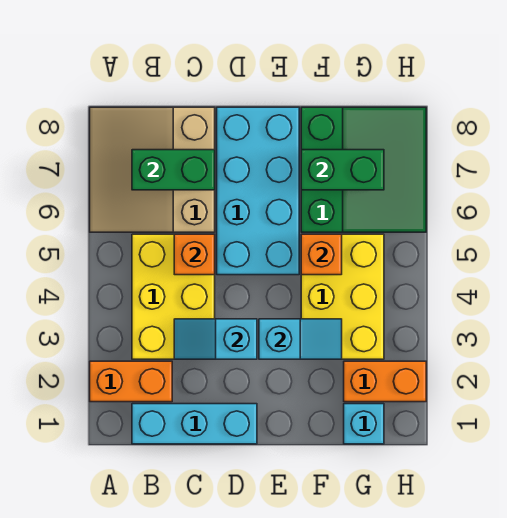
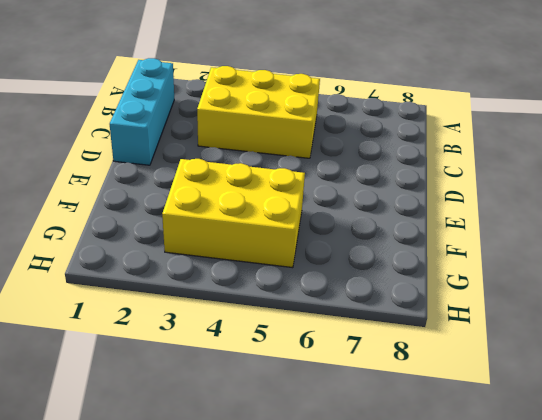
none -> orange brick A2:B2 level 1
none -> tan slope A6:C8 level 1 top C
none -> cyan brick D5:E8 level 1

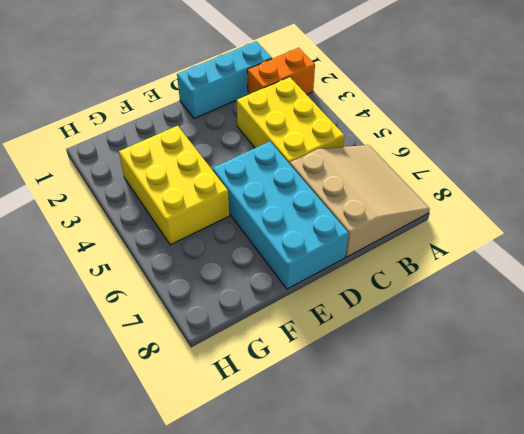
none -> green slope F6:H8 level 1 top F
none -> cyan brick G1 level 1
none -> orange brick G2:H2 level 1

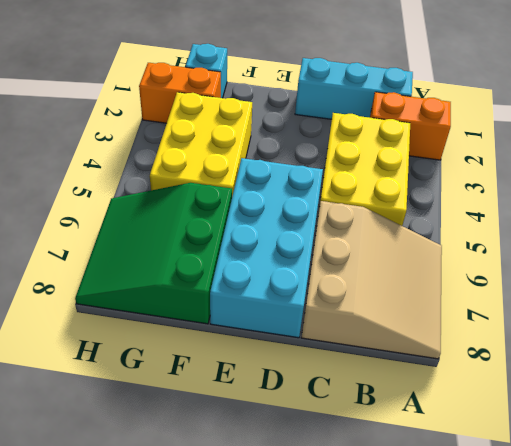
none -> green brick B7:C7 level 2
none -> cyan slope C3:D3 level 2 top D
none -> orange brick C5 level 2

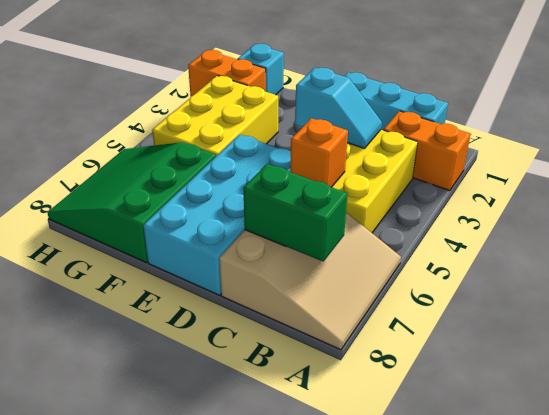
none -> cyan slope E3:F3 level 2 top E
none -> orange brick F5 level 2
none -> green brick F7:G7 level 2

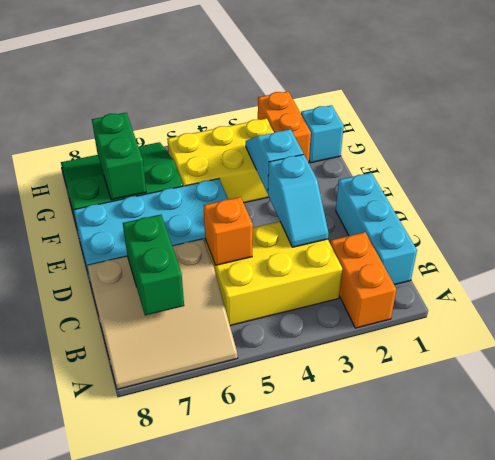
none -> orange brick F5 level 2

